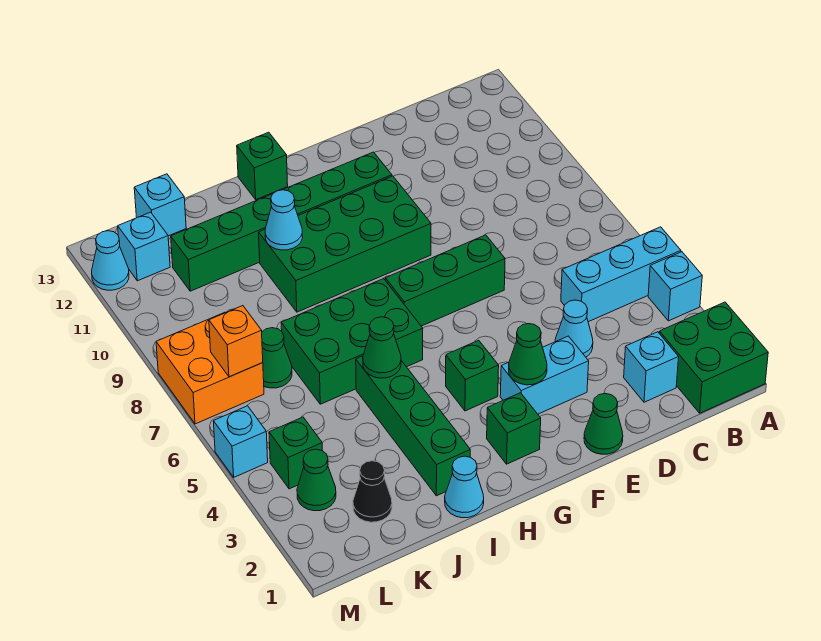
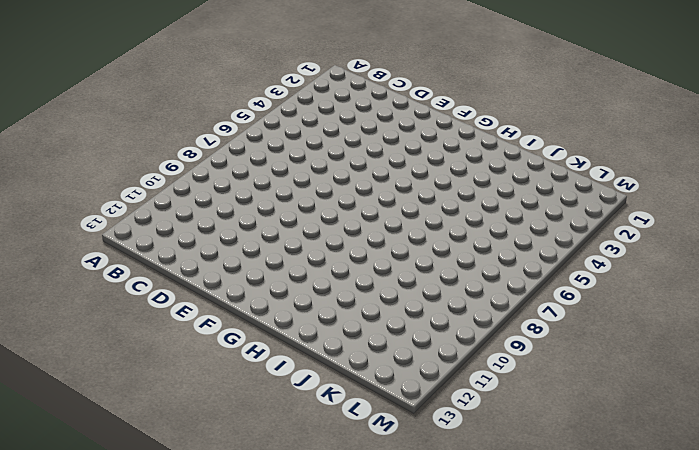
none -> green brick A1:B2 level 1
none -> cyan brick A4 level 1
none -> cyan brick A5:C5 level 1

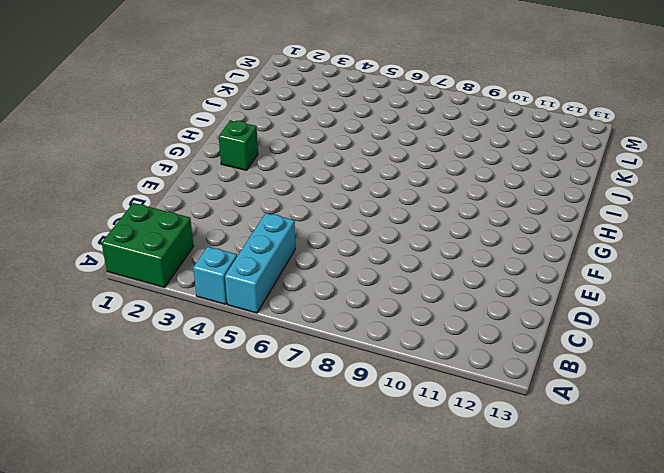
none -> cyan brick C2 level 1
none -> cyan cone D4 level 1
none -> green cone E1 level 1

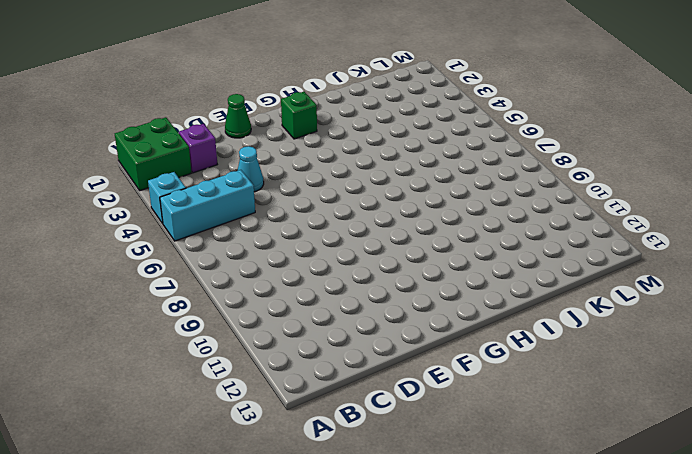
purple brick C2 level 1 -> cyan brick C2 level 1
none -> cyan brick E3:F3 level 1
none -> green brick E7:G7 level 1
none -> green brick F9:I10 level 1

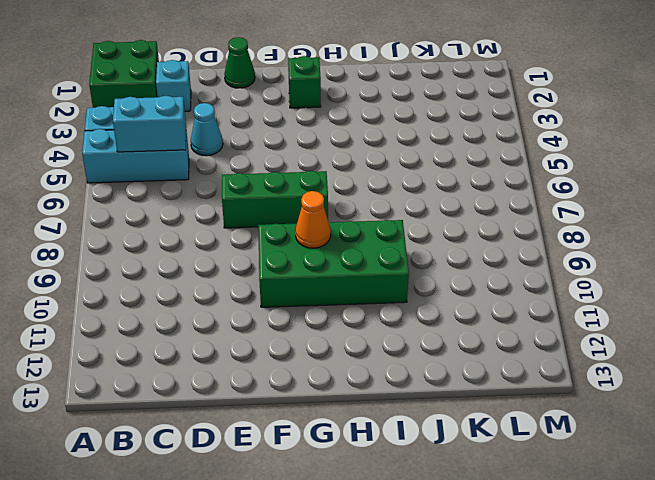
cyan brick B5:C5 level 2 -> cyan brick E3:F3 level 1
orange cone G9 level 2 -> none
none -> green brick F11:K11 level 1
none -> green brick G4 level 1
none -> green brick H6:J7 level 1

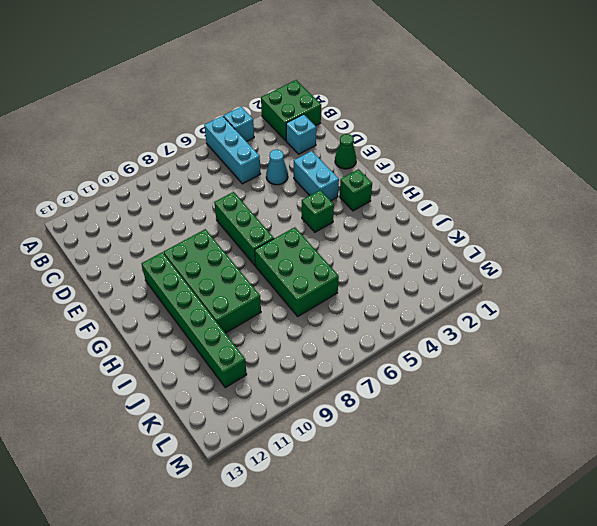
none -> green brick H13 level 1
none -> cyan cone I1 level 1
none -> green brick I2:I5 level 1

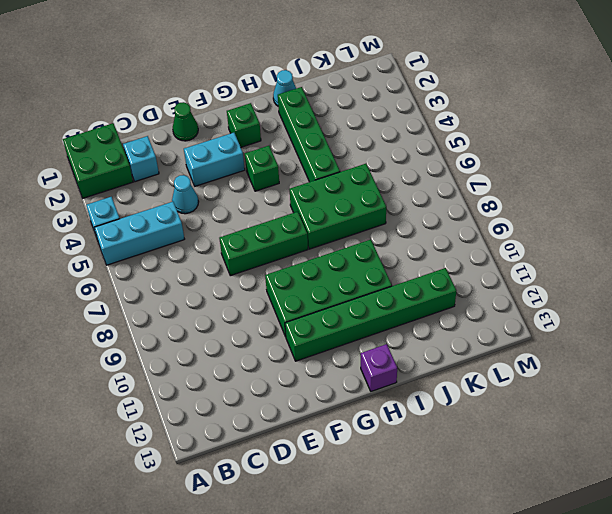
purple brick H13 level 1 -> green brick H13 level 1
none -> black cone K2 level 1
none -> green cone K7 level 1
none -> cyan brick K13 level 1

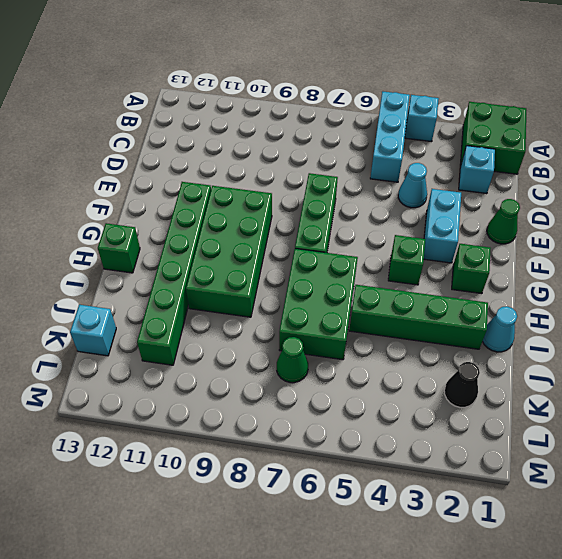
none -> green cone L3 level 1
none -> green brick L4 level 1
none -> orange brick L7:M8 level 1

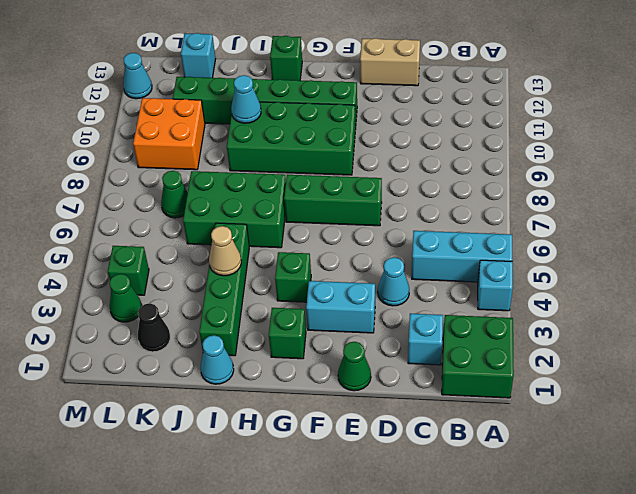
tan brick D13:E13 level 1 -> none
tan cone I4 level 2 -> none
orange brick K9:L10 level 1 -> orange brick L7:M8 level 1
none -> cyan brick L12 level 1
none -> cyan brick M5 level 1
none -> green cone F3 level 2

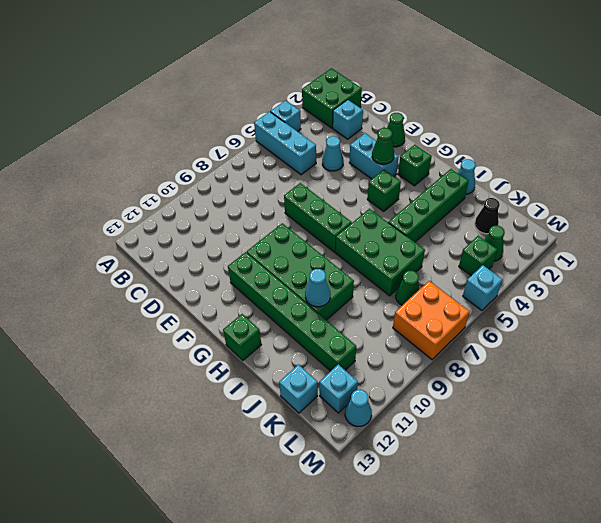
none -> green cone I5 level 2
none -> orange brick L7 level 2

